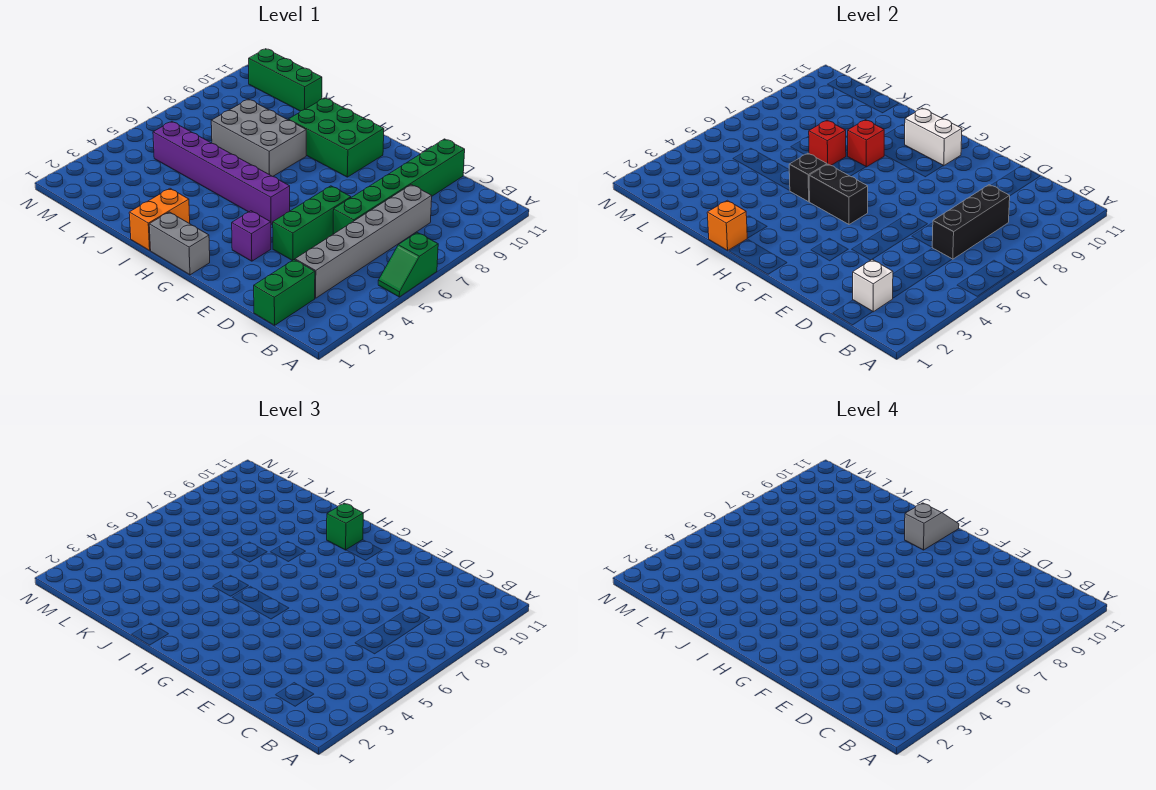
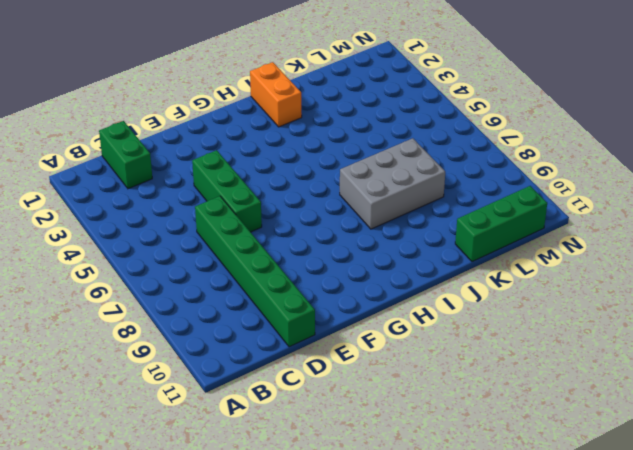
none -> green slope A5:A6 level 1 top 6
none -> grey brick C3:C8 level 1
none -> purple brick F3 level 1

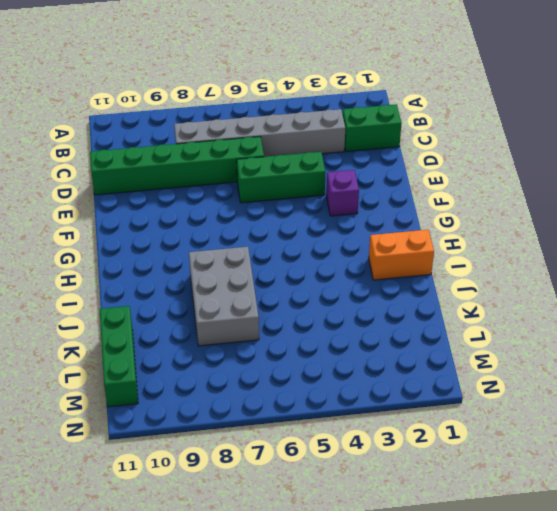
none -> green slope A5:A6 level 1 top 6
none -> grey brick G1:H1 level 1
none -> purple brick G5:L5 level 1

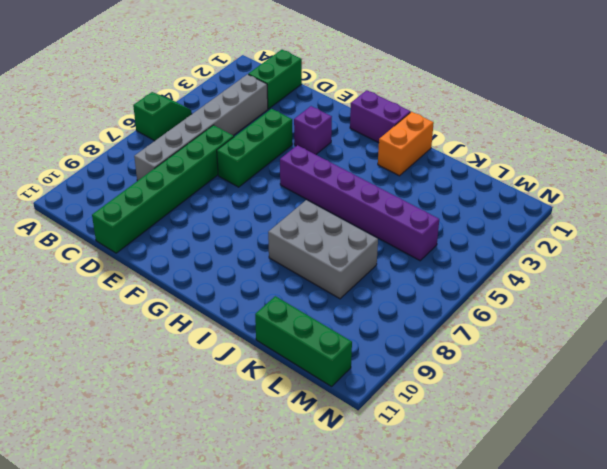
purple brick G1:H1 level 1 -> grey brick G1:H1 level 1
none -> green brick G9:I10 level 1
none -> white brick C2 level 2
none -> black brick C6:C8 level 2

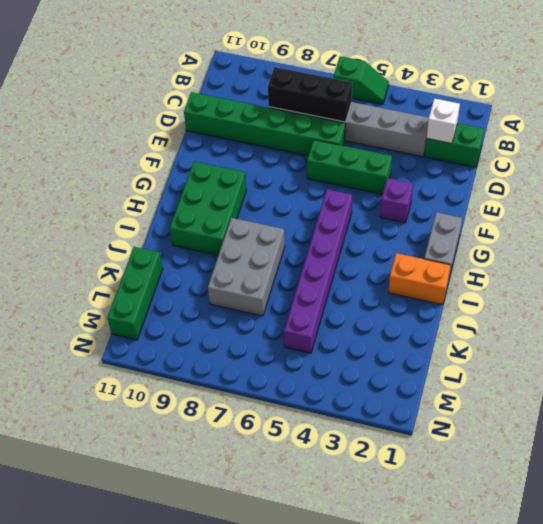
none -> black brick G5:H5 level 2
none -> white brick G10:H10 level 2
none -> orange brick I1 level 2

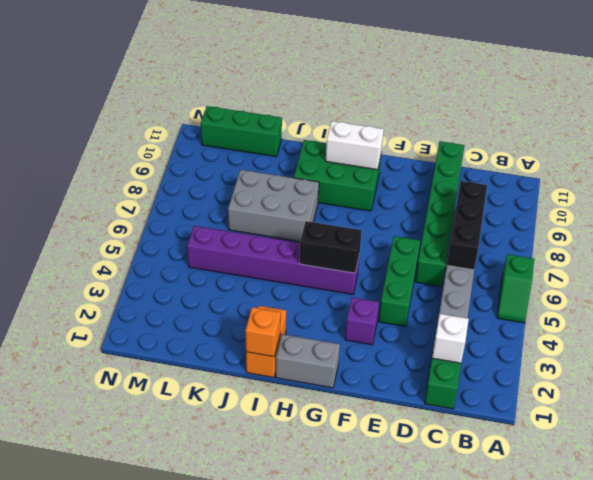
none -> black brick I5 level 2
none -> red brick I8 level 2
none -> red brick J7 level 2

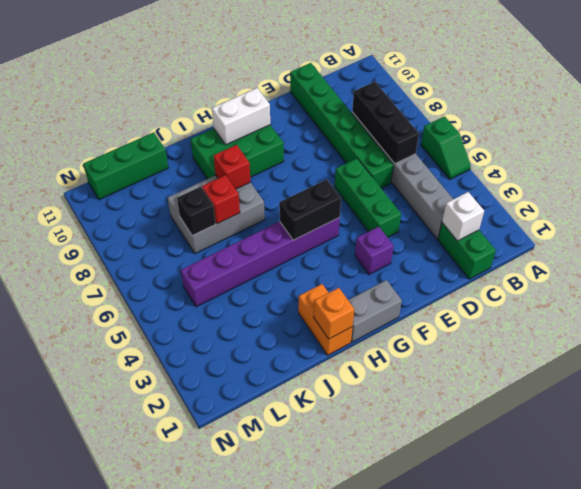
black brick K7 level 2 -> black brick I5 level 2
none -> green brick H10 level 3
none -> grey slope H10:H11 level 4 top 10

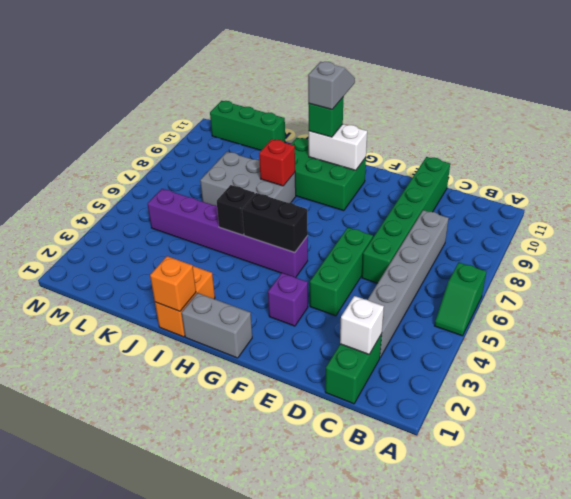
none -> black brick C6:C8 level 2
none -> red brick J7 level 2

